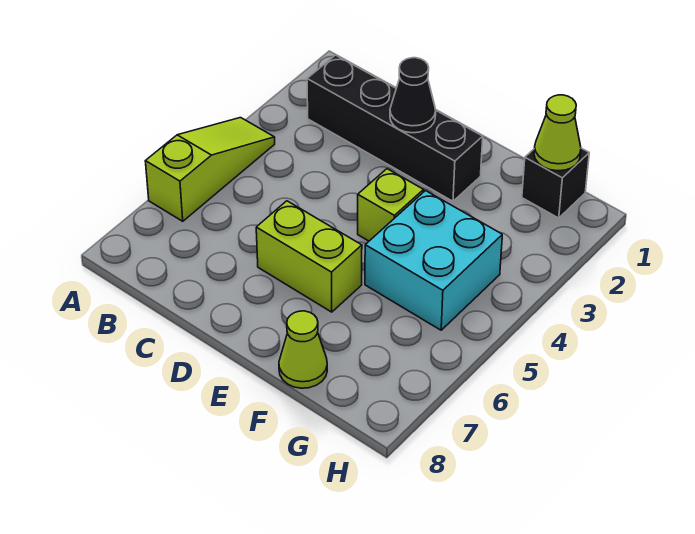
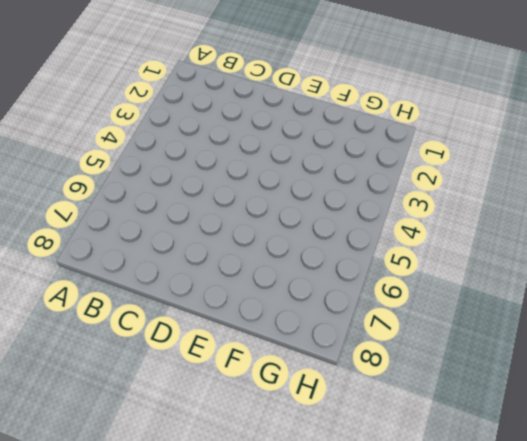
none -> lime slope A4:A6 level 1 top 6
none -> black brick B2:E2 level 1

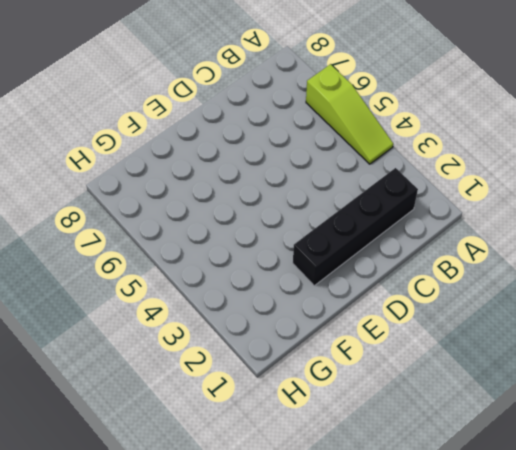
none -> lime brick D6:E6 level 1
none -> lime brick E4 level 1

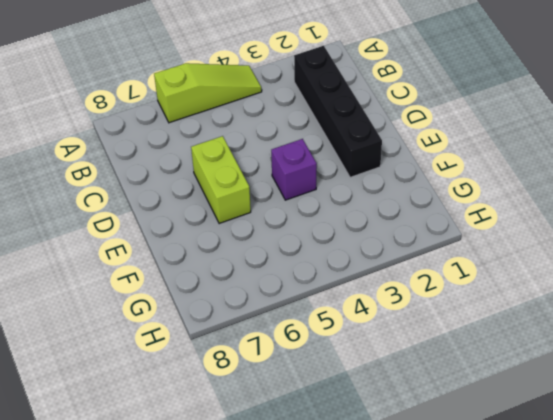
purple brick E4 level 1 -> lime brick E4 level 1
none -> cyan brick F4:G5 level 1
none -> lime cone F8 level 1

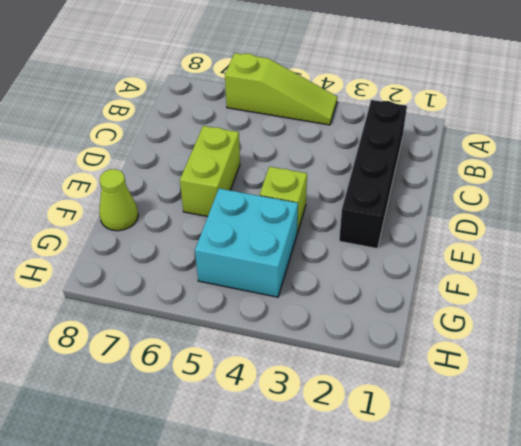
none -> black brick G1 level 1
none -> black cone D2 level 2

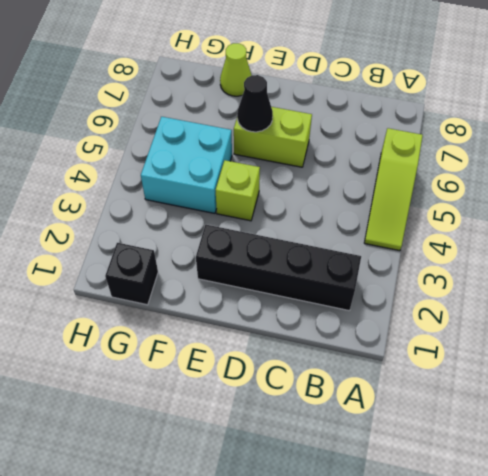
black cone E6 level 2 -> black cone D2 level 2
none -> lime cone G1 level 2

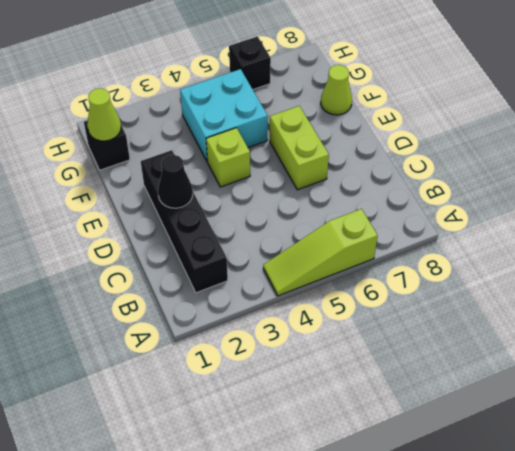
black brick H6 level 1 -> none

